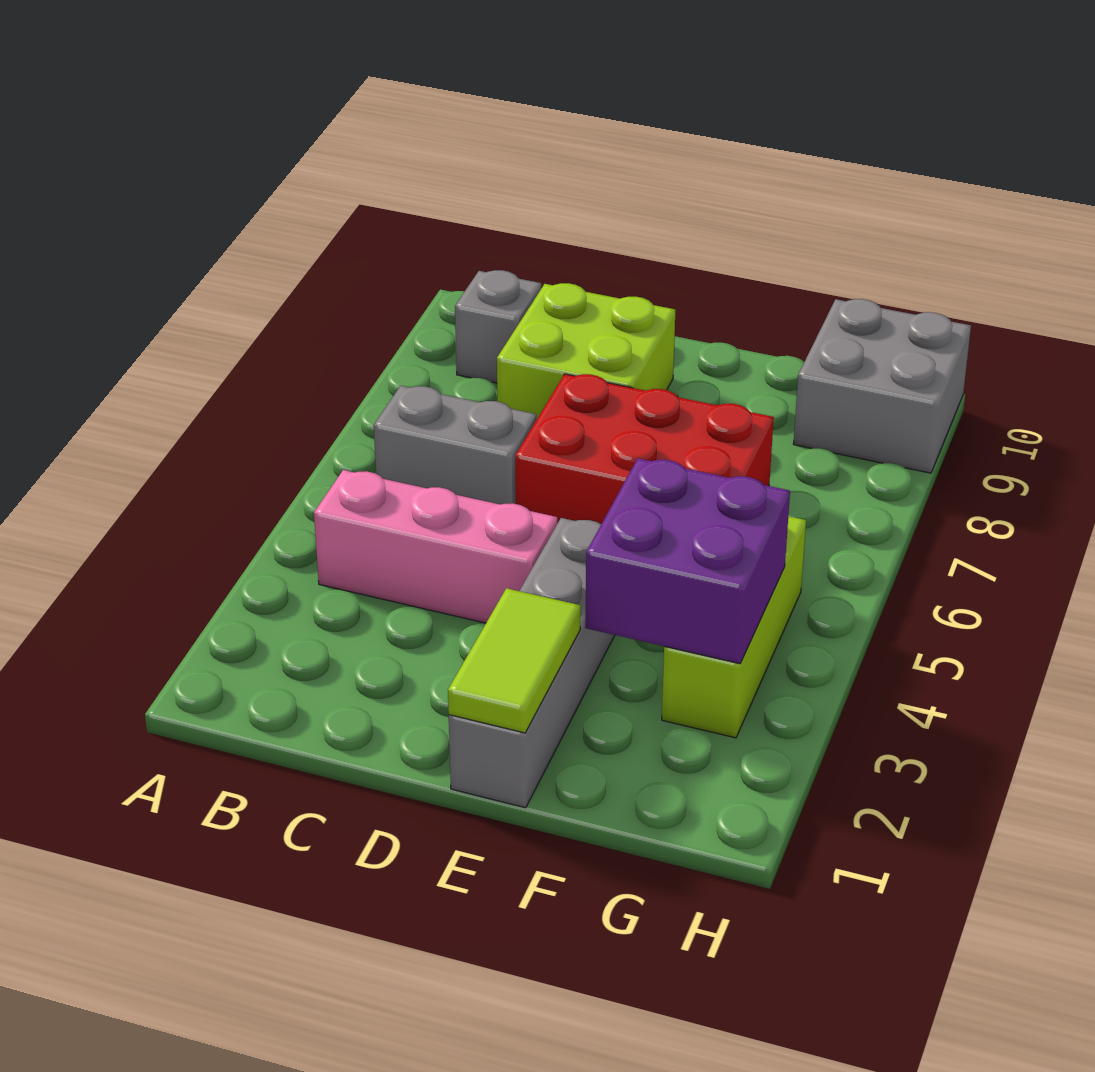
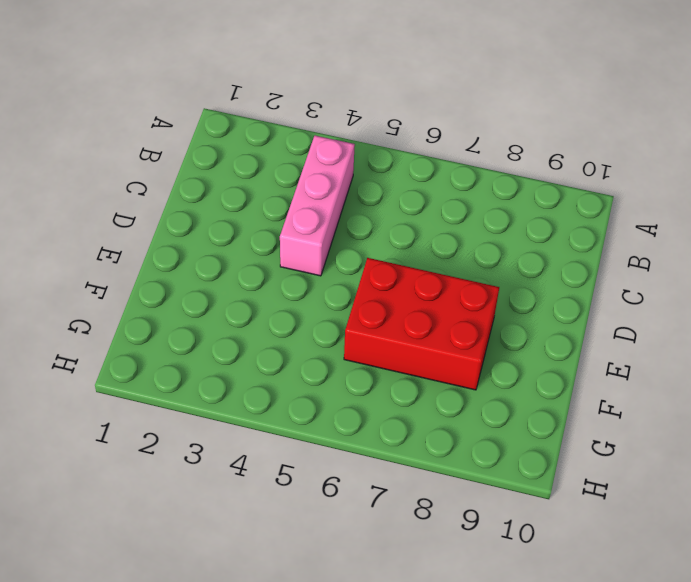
red brick E6:F8 level 1 -> red brick D6:F7 level 1
none -> grey brick B6:C6 level 1
none -> grey brick B9 level 1

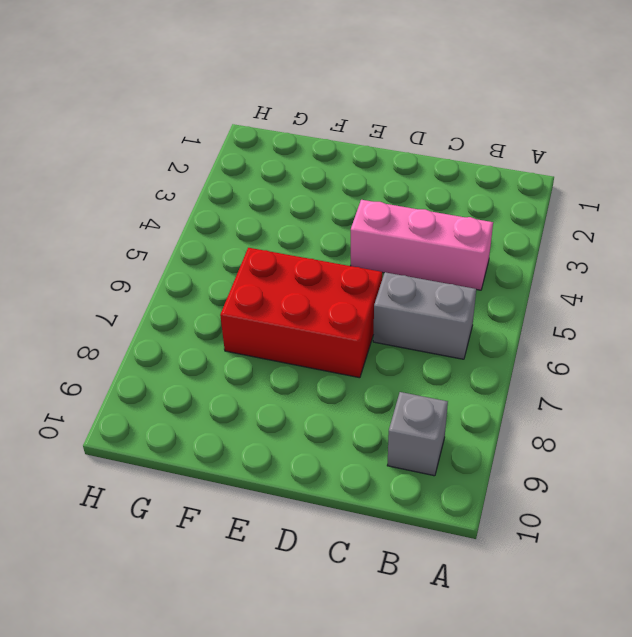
none -> lime brick C8:D9 level 1
none -> grey brick E1:E4 level 1

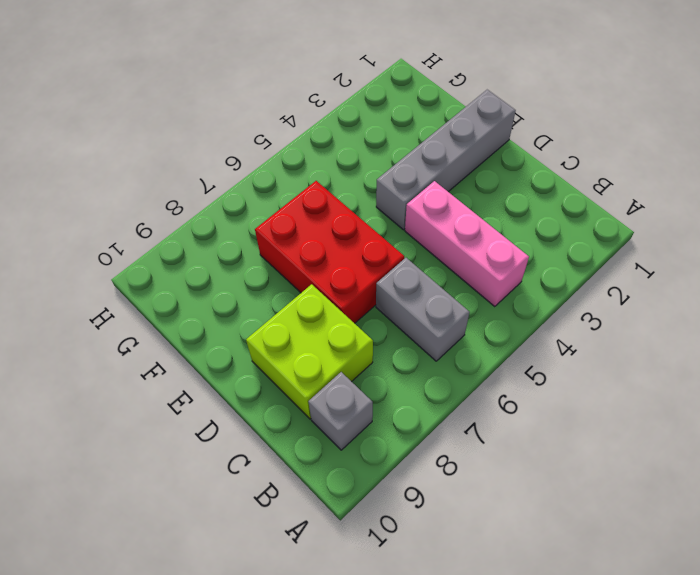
none -> lime brick G3:G5 level 1
none -> grey brick G9:H10 level 1

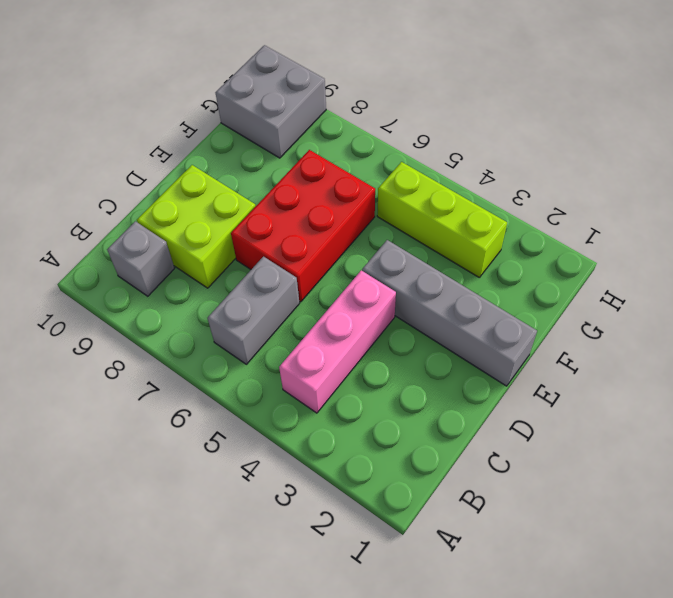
none -> lime tile E1:E2 level 2
none -> purple brick F3:G4 level 2

